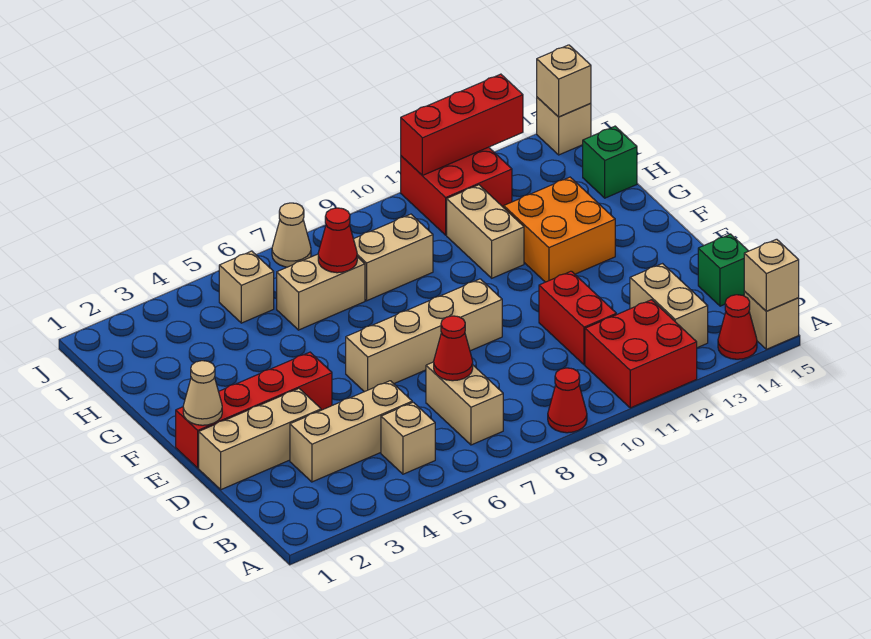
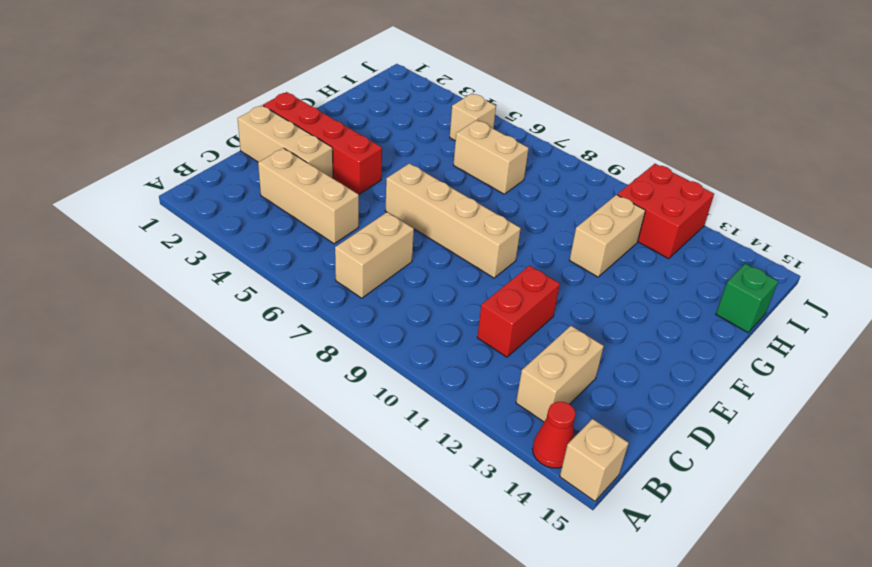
none -> red cone A9 level 1
none -> red brick A11:B12 level 1
none -> tan brick B5 level 1

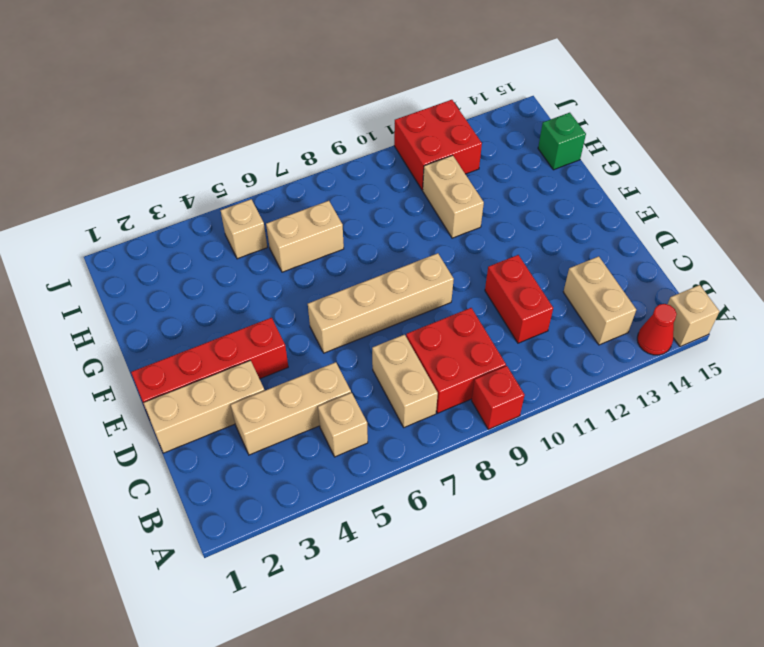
red brick A9 level 1 -> red cone A9 level 1
red brick B8:C9 level 1 -> red brick A11:B12 level 1
none -> green brick C15 level 1
none -> orange brick F12:G13 level 1
none -> tan brick H8:H9 level 1

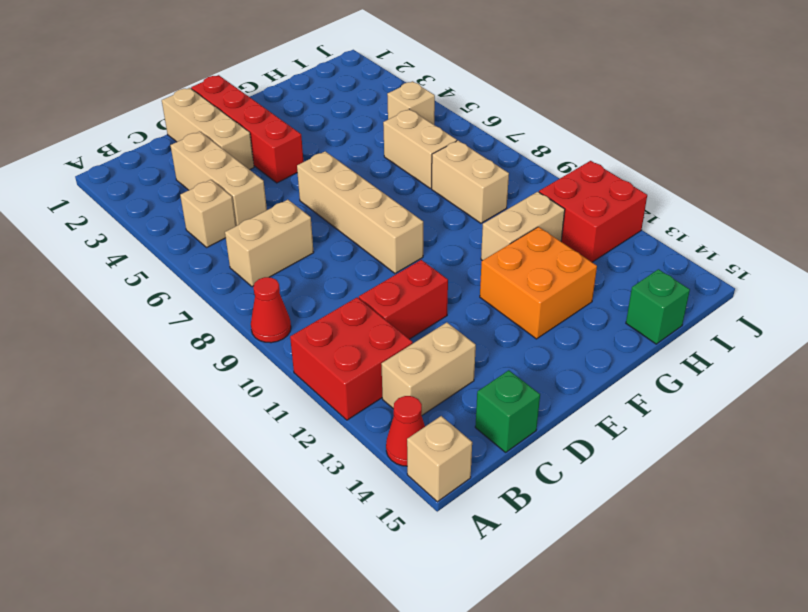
none -> tan cone J7 level 1
none -> tan brick J15 level 1
none -> tan brick A15 level 2

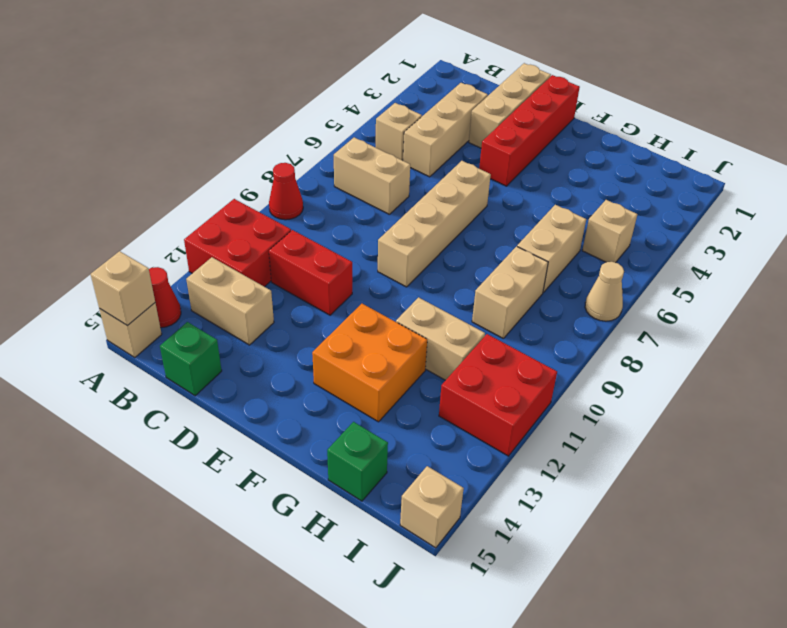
none -> red cone C7 level 2
none -> tan cone E1 level 2
none -> red cone H7 level 2

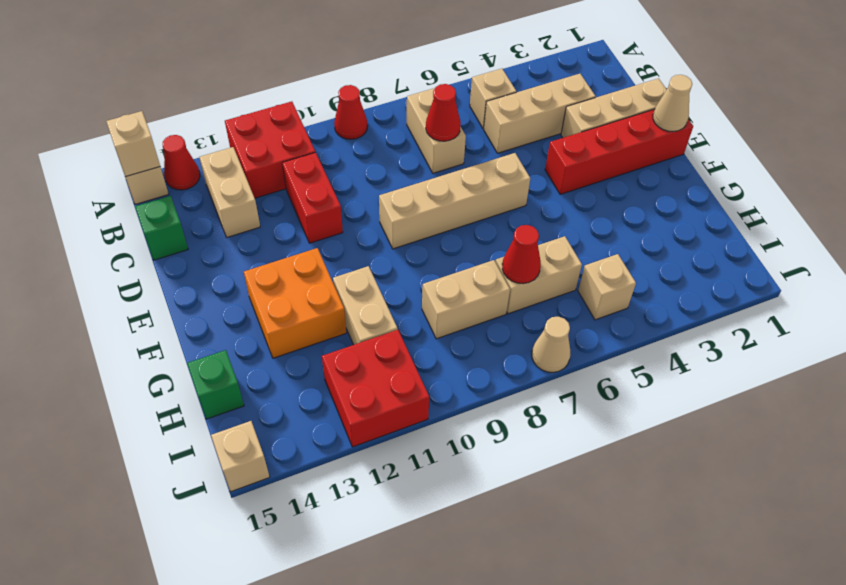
none -> red brick J11:J13 level 2
none -> tan brick J15 level 2

